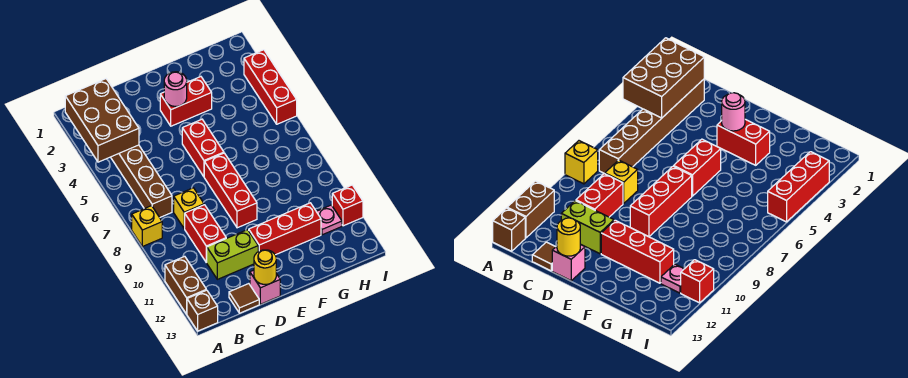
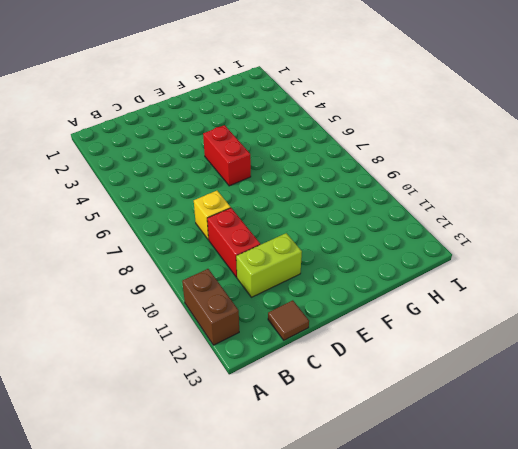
none -> yellow brick A8 level 1
none -> brown brick A13 level 1
none -> brown brick B2:B7 level 1

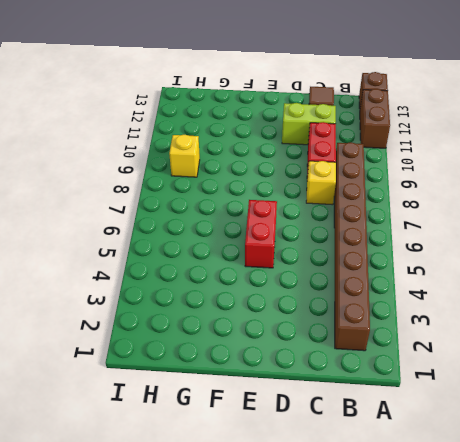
brown brick B2:B9 level 1 -> brown brick B2:B7 level 1
yellow brick H9 level 1 -> yellow brick A8 level 1
none -> pink brick D13 level 1
none -> red brick E3:F3 level 1
none -> red brick E7:E9 level 1

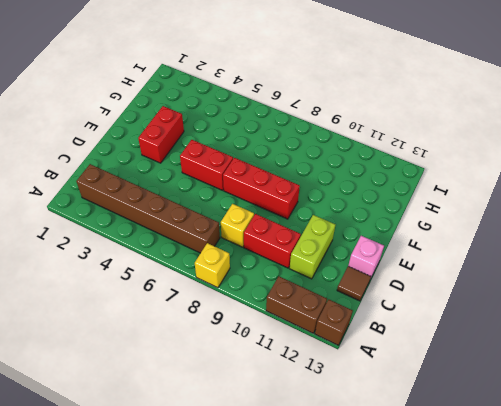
none -> red brick E11:G11 level 1
none -> pink plate H11 level 1
none -> red brick I3:I5 level 1

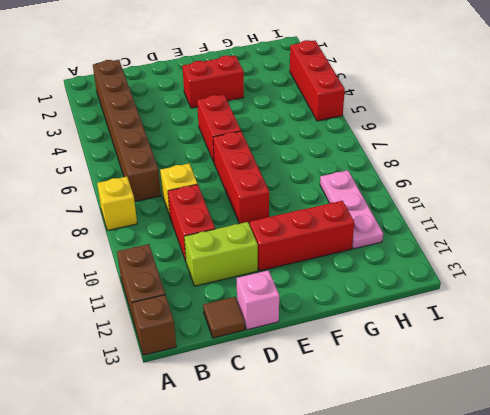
pink plate H9:H11 level 1 -> pink plate H11 level 1
none -> red brick I11 level 1
none -> brown brick A2:B4 level 2
none -> yellow round brick D13 level 2

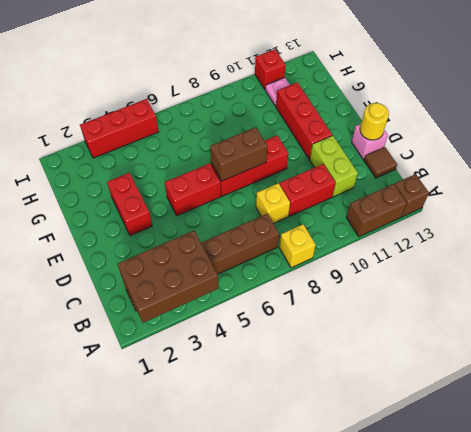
brown brick E7:E8 level 2 -> none
none -> pink round brick E3 level 2

